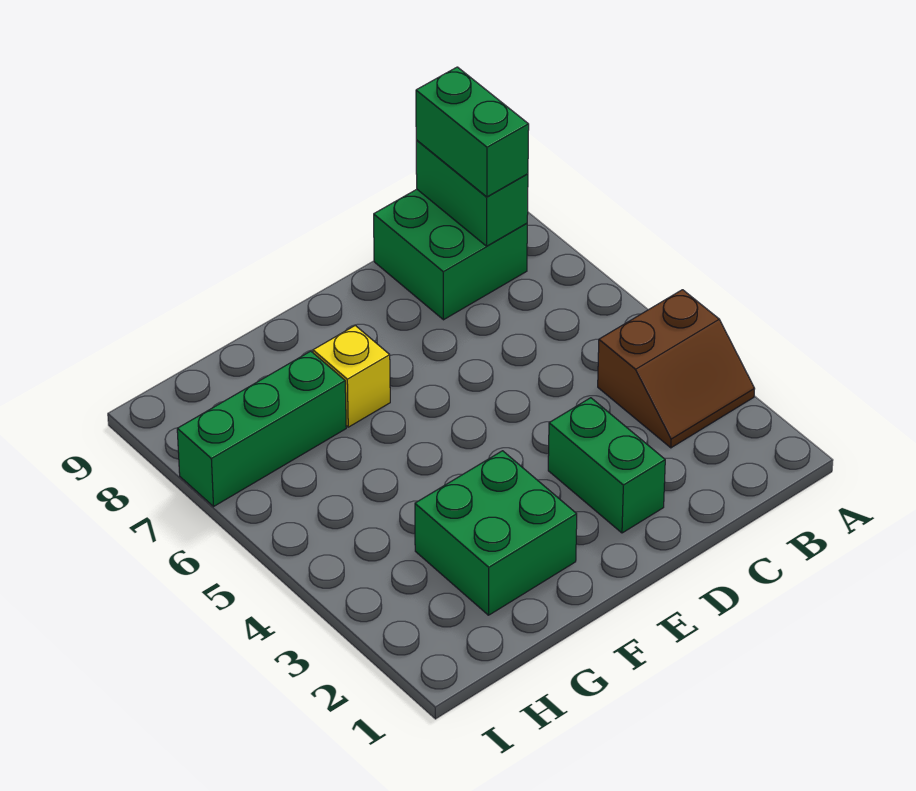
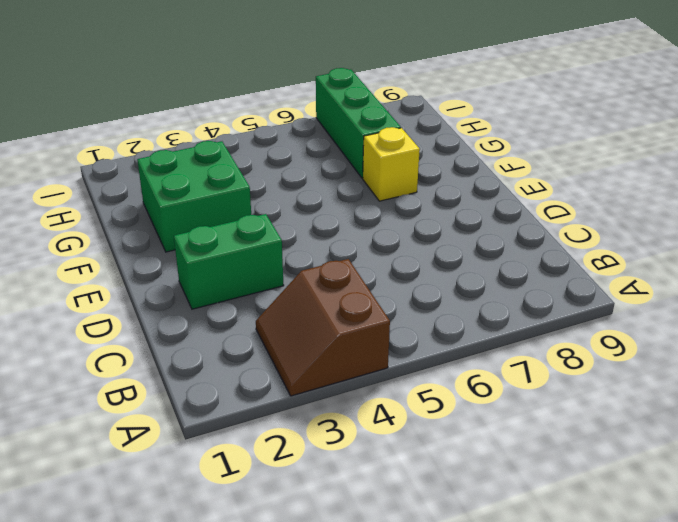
none -> green brick B8:C9 level 1
none -> green brick B8:B9 level 2

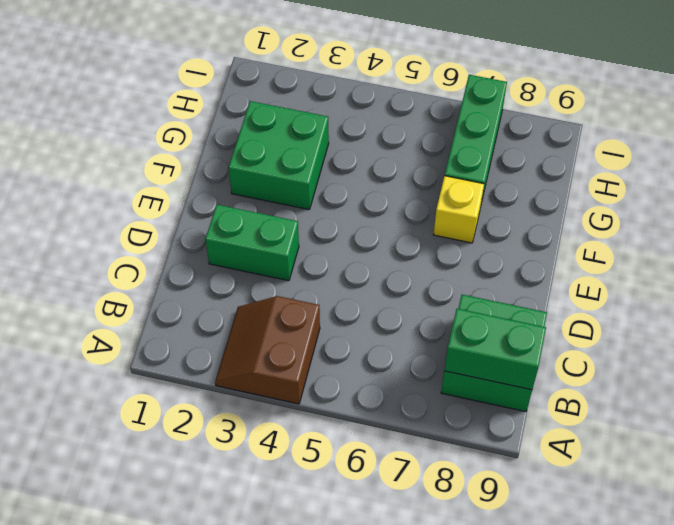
none -> green brick B8:B9 level 3

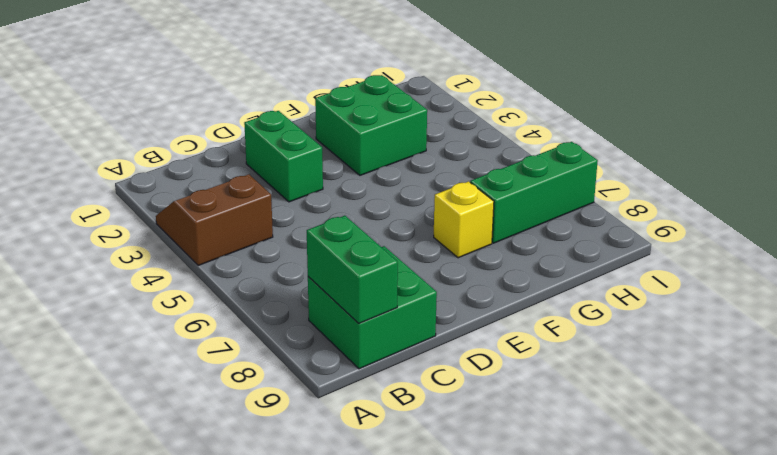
none -> green brick B8:B9 level 3

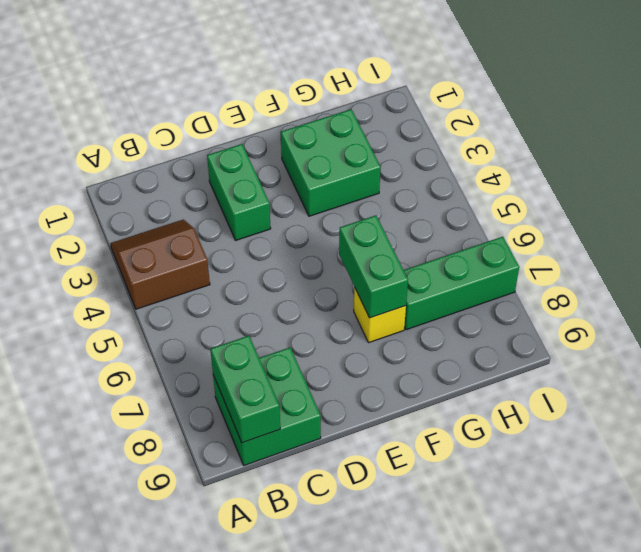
green brick F6:F7 level 2 -> green brick B8:B9 level 3

